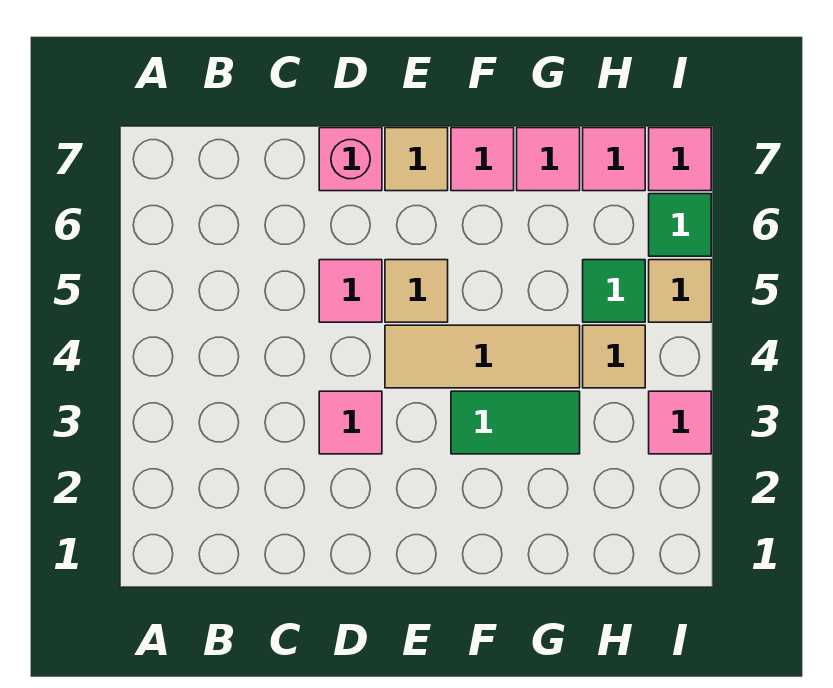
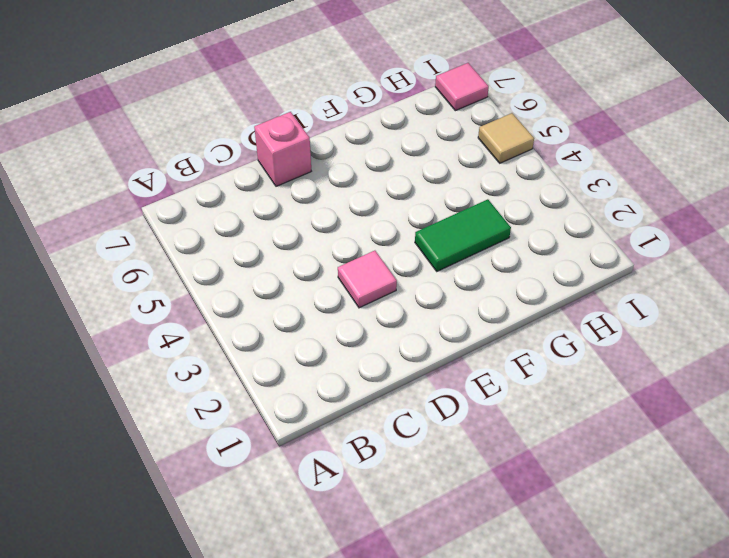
none -> pink tile D5 level 1
none -> tan tile E4:G4 level 1
none -> tan tile E5 level 1

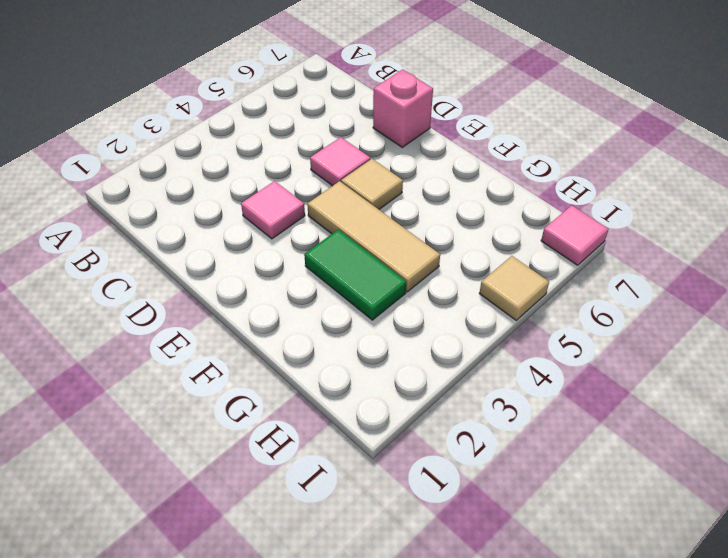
none -> tan tile E7 level 1
none -> pink tile F7 level 1
none -> pink tile G7 level 1

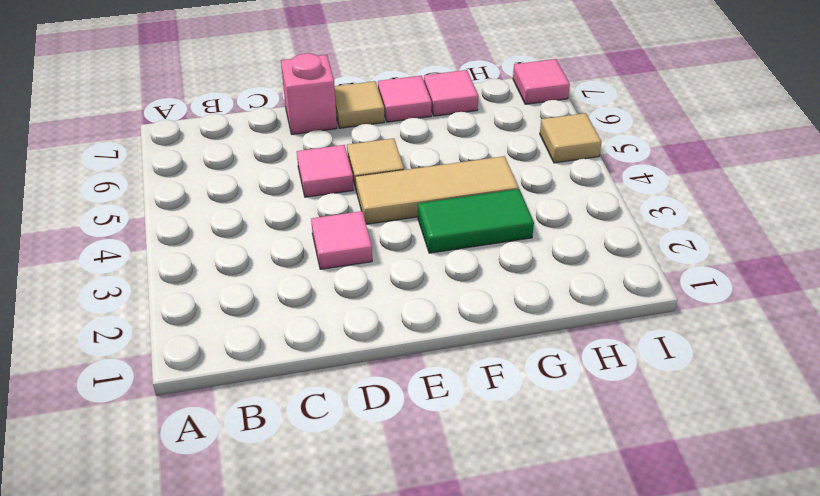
none -> tan tile H4 level 1
none -> green tile H5 level 1
none -> pink tile H7 level 1

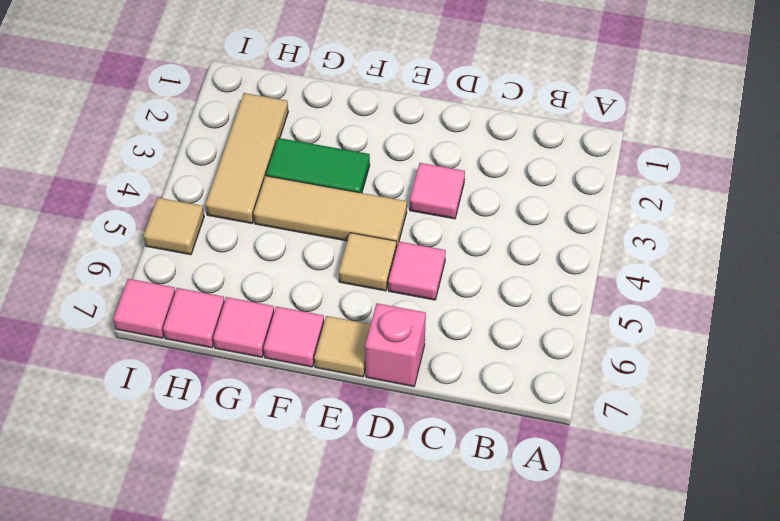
tan tile H2:H4 level 1 -> tan tile H4 level 1
none -> green tile H5 level 1
none -> pink tile I3 level 1
none -> green tile I6 level 1

